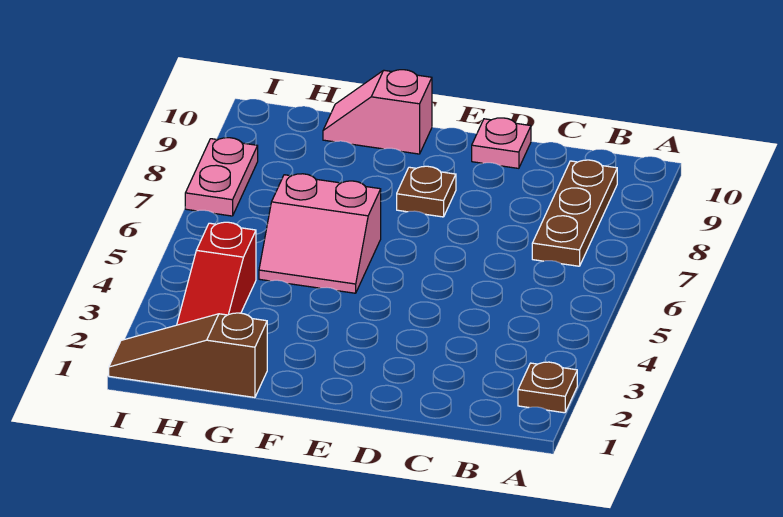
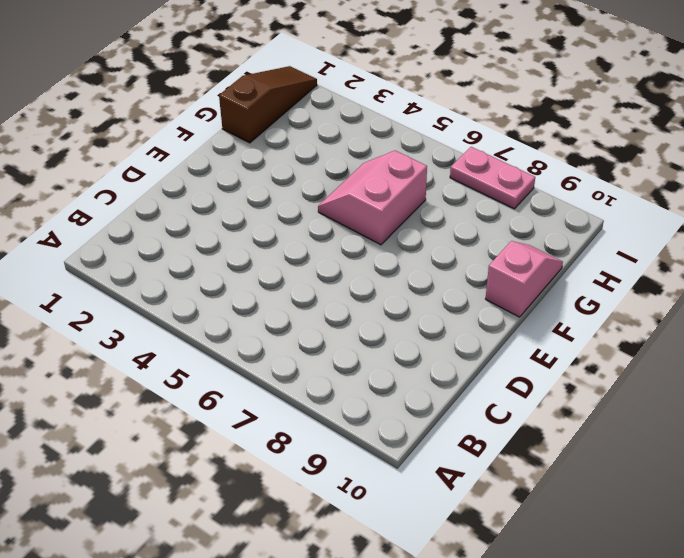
none -> brown plate A2 level 1
none -> brown plate B7:B9 level 1

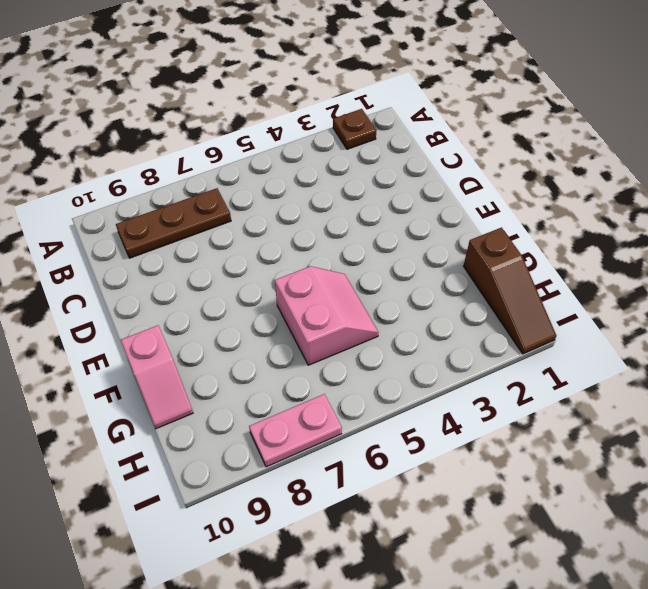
none -> pink plate D10 level 1
none -> brown plate E8 level 1

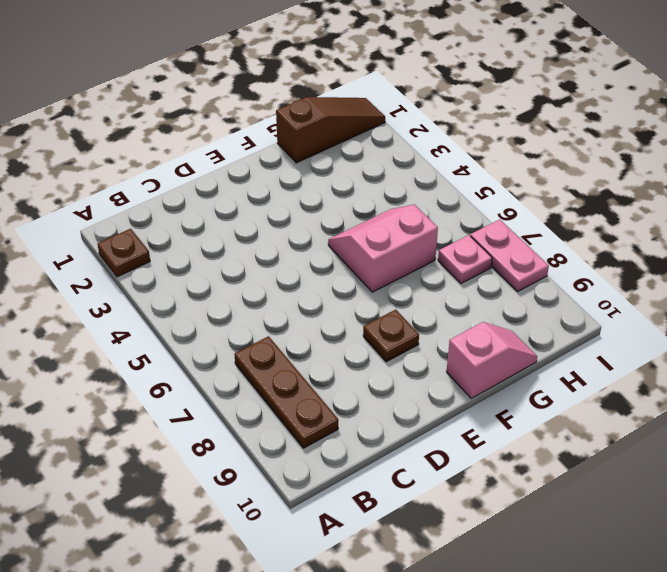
pink plate H7 level 1 -> pink plate D10 level 1
none -> red slope H2:H4 level 1 top 4

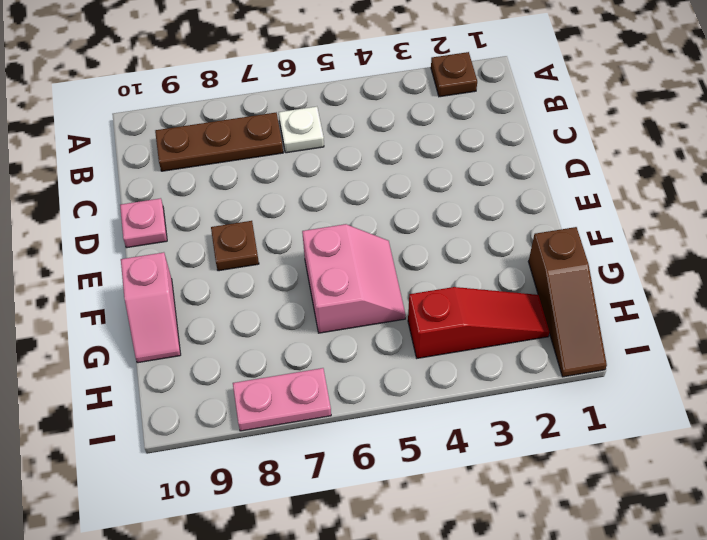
white plate B6 level 1 -> none

